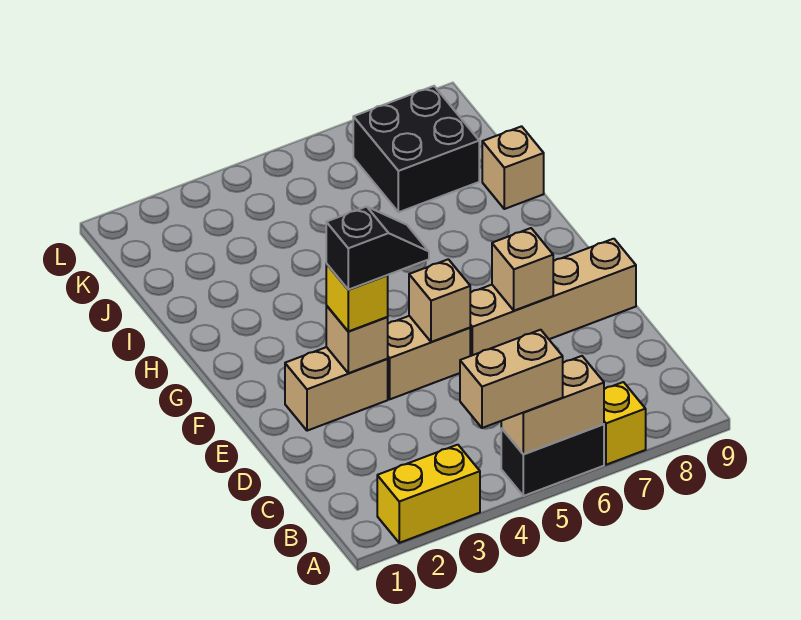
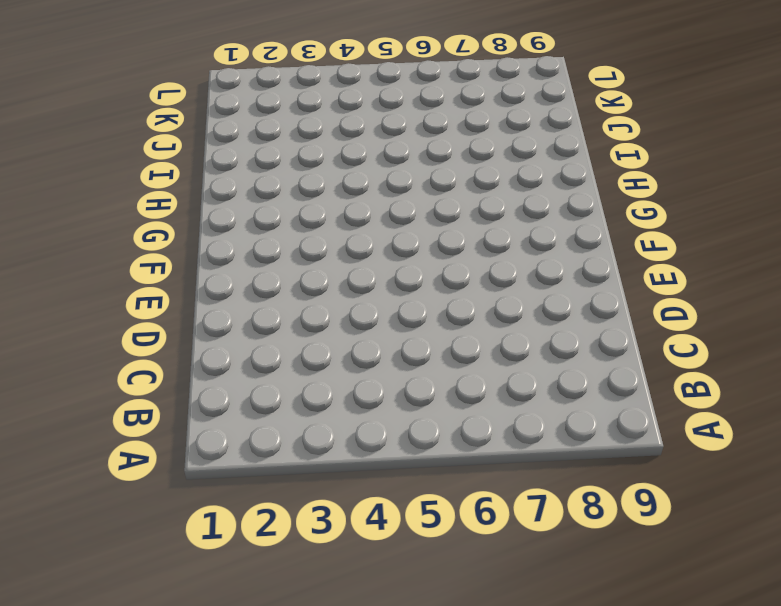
none -> yellow brick A2:A3 level 1
none -> black brick A5:A6 level 1
none -> yellow brick A7 level 1

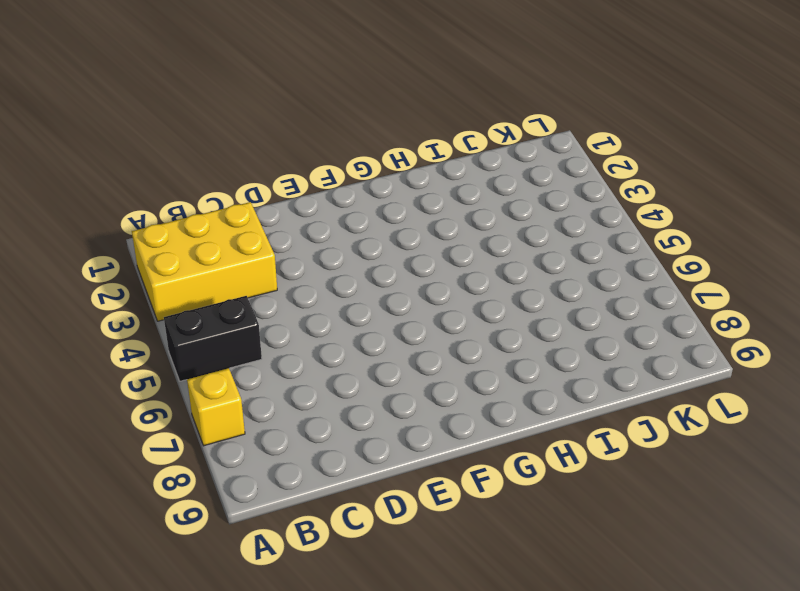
yellow brick A2:C3 level 1 -> yellow brick A2:A3 level 1
black brick A5:B5 level 1 -> black brick A5:A6 level 1
none -> tan brick E2:E3 level 1
none -> tan brick E4:E5 level 1
none -> tan brick E6:E9 level 1

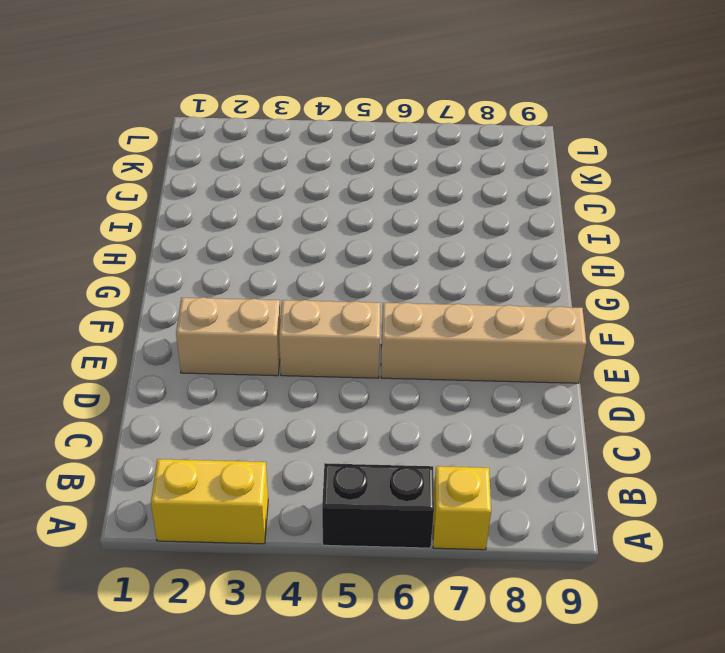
none -> tan brick I9 level 1
none -> black brick J7:K8 level 1
none -> tan brick A5:A6 level 2

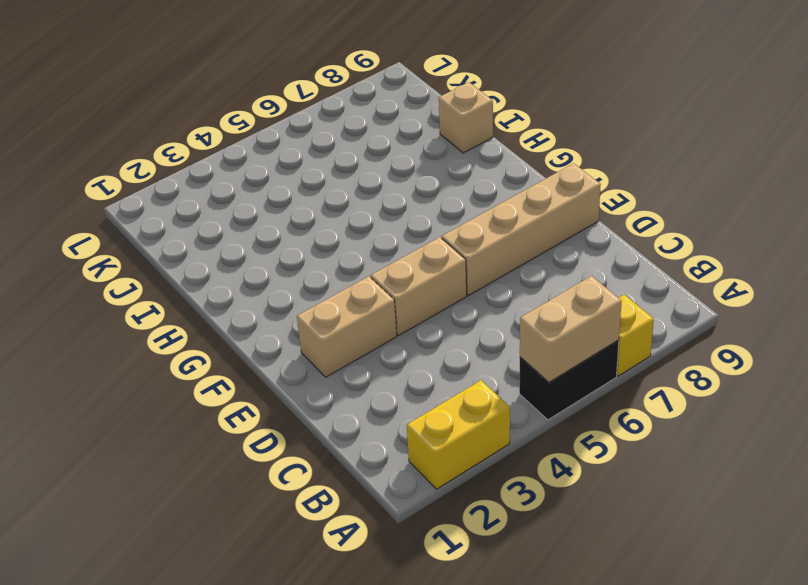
none -> black brick J7:K8 level 1
none -> tan brick E3 level 2
none -> tan brick E5 level 2

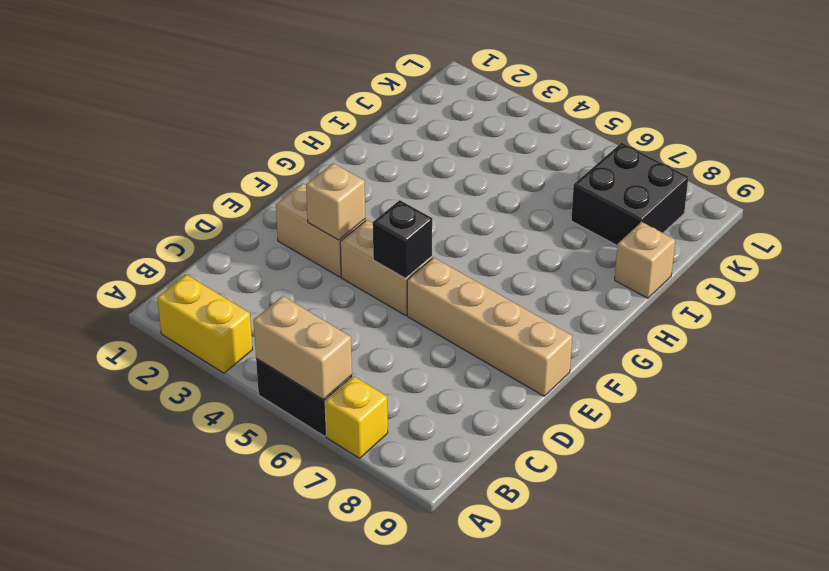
black brick E5 level 2 -> tan brick E5 level 2
none -> tan brick E7 level 2
none -> tan brick A4:A5 level 3
none -> yellow brick E3 level 3

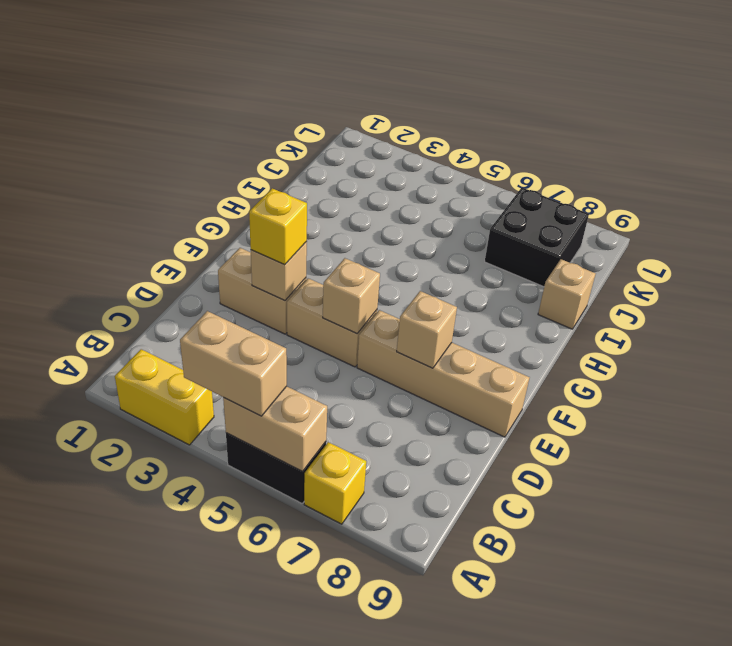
none -> black slope E3:E4 level 4 top 3

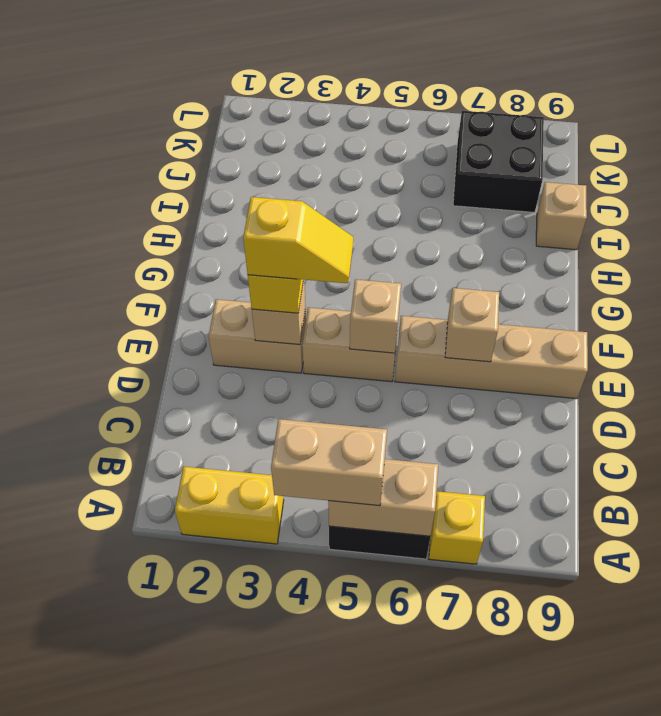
yellow slope E3:E4 level 4 top 3 -> black slope E3:E4 level 4 top 3

